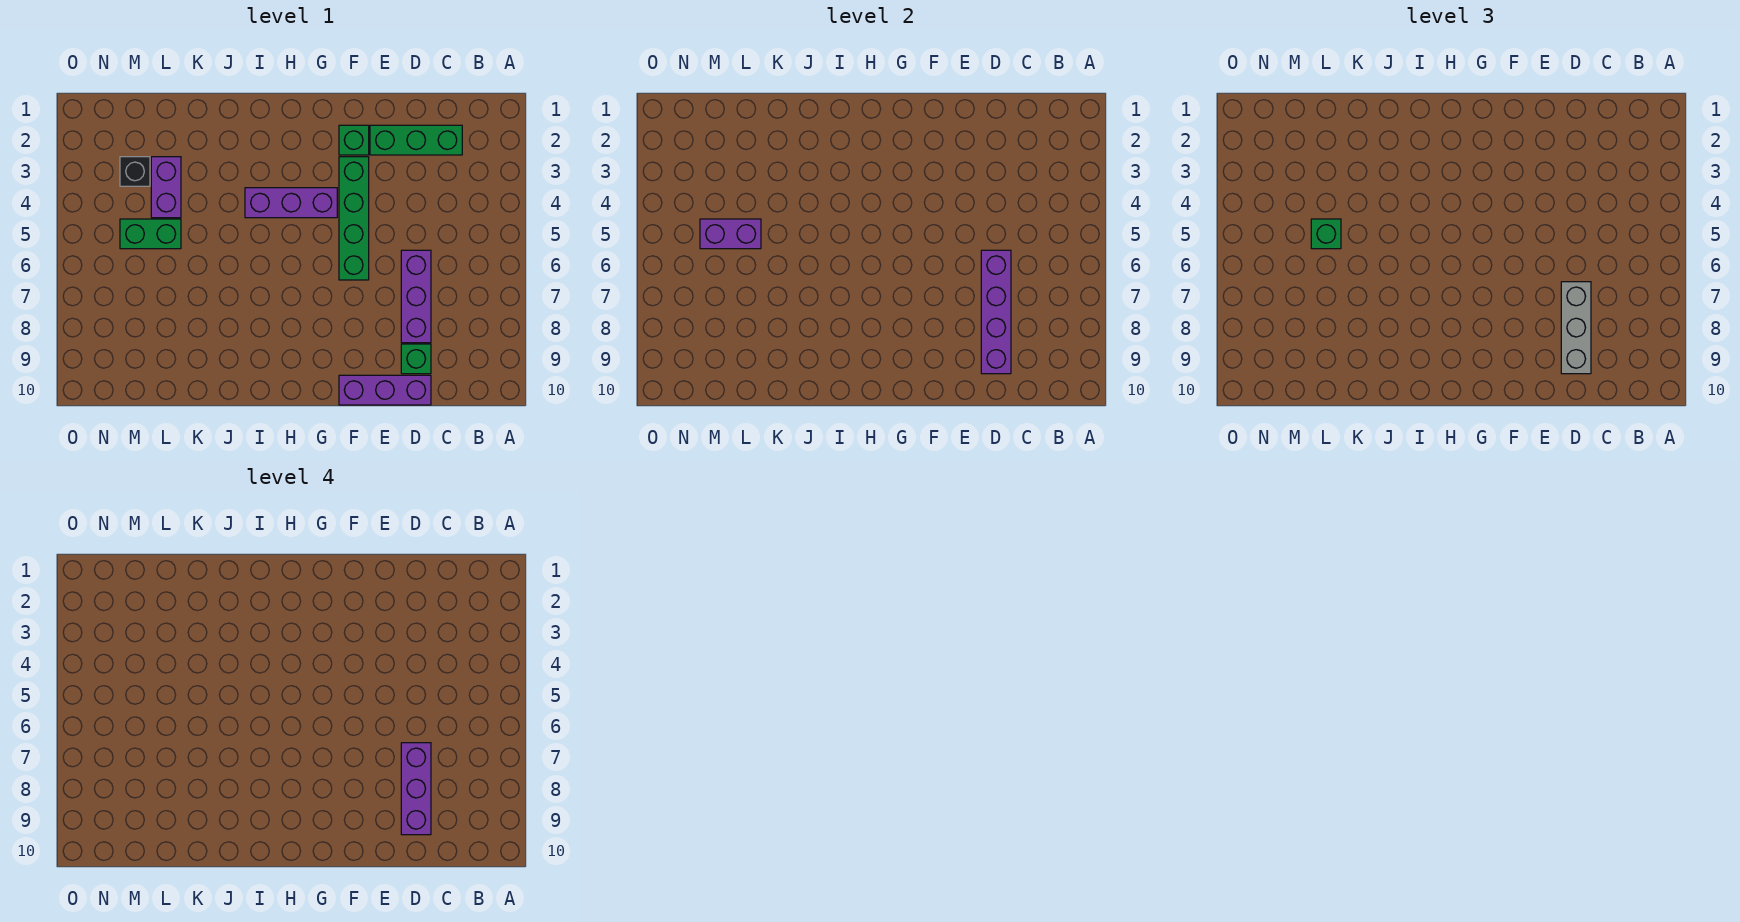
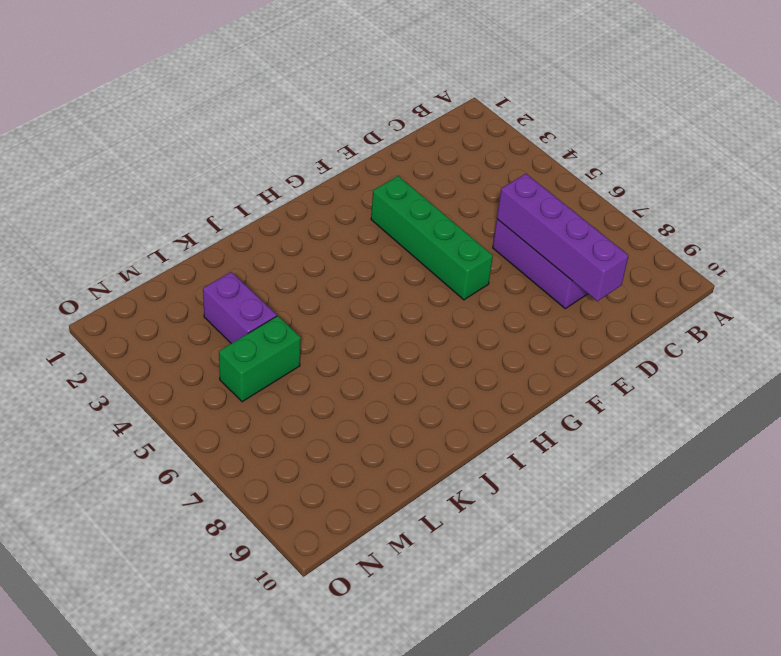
none -> green brick C2:E2 level 1
none -> green brick D9 level 1
none -> purple brick D10:F10 level 1

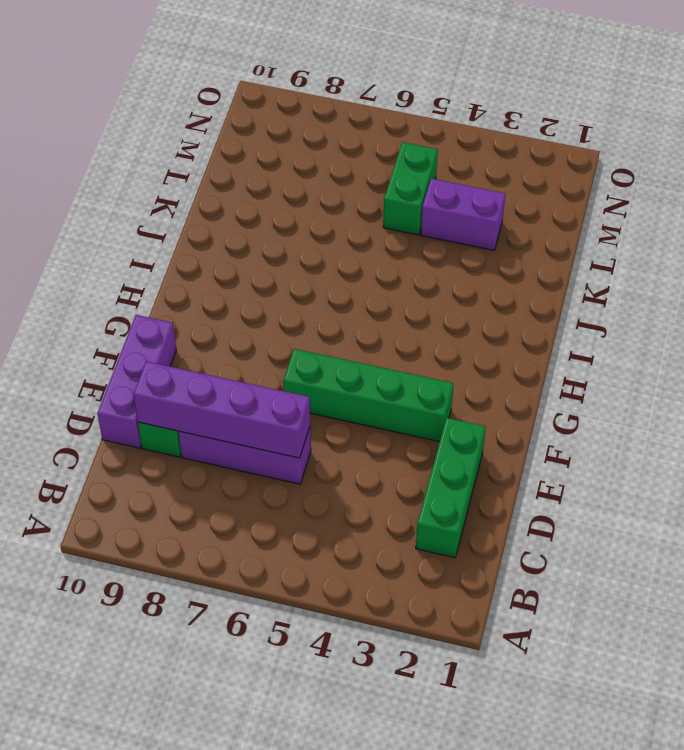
none -> green brick F2 level 1
none -> purple brick G4:I4 level 1
none -> black brick M3 level 1

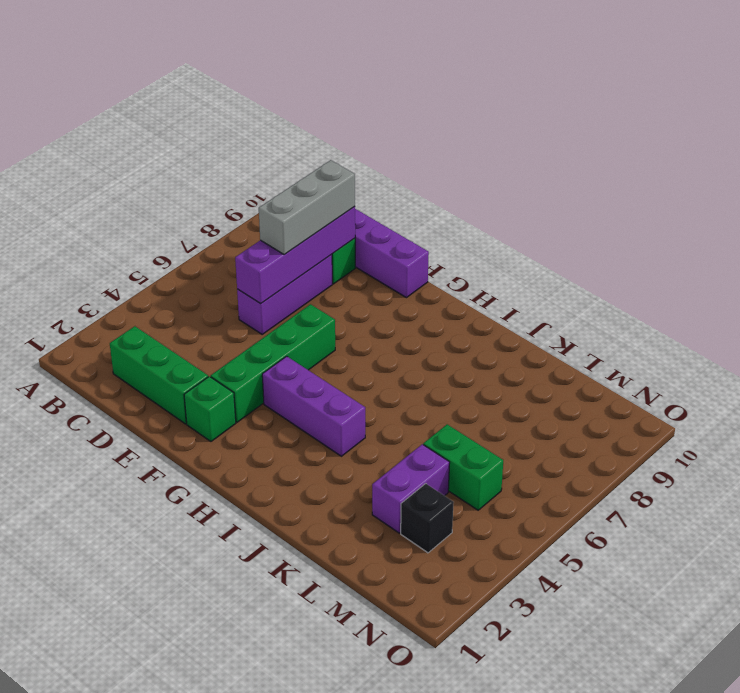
none -> purple brick L5:M5 level 2
none -> green brick L5 level 3
none -> purple brick D7:D9 level 4

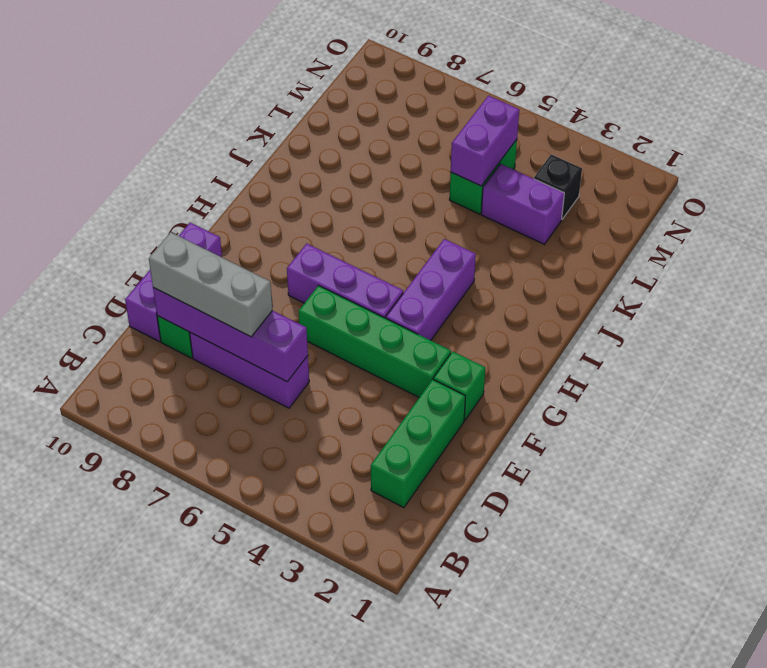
purple brick G5:G7 level 1 -> purple brick D7:D9 level 4
none -> green brick L5 level 3

